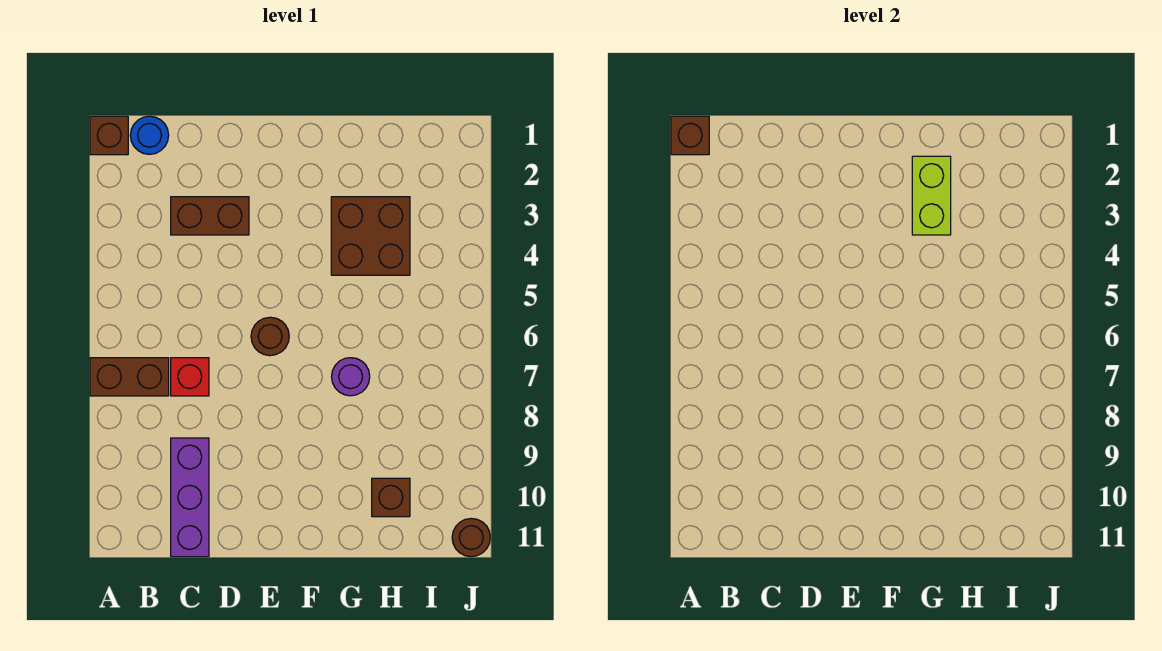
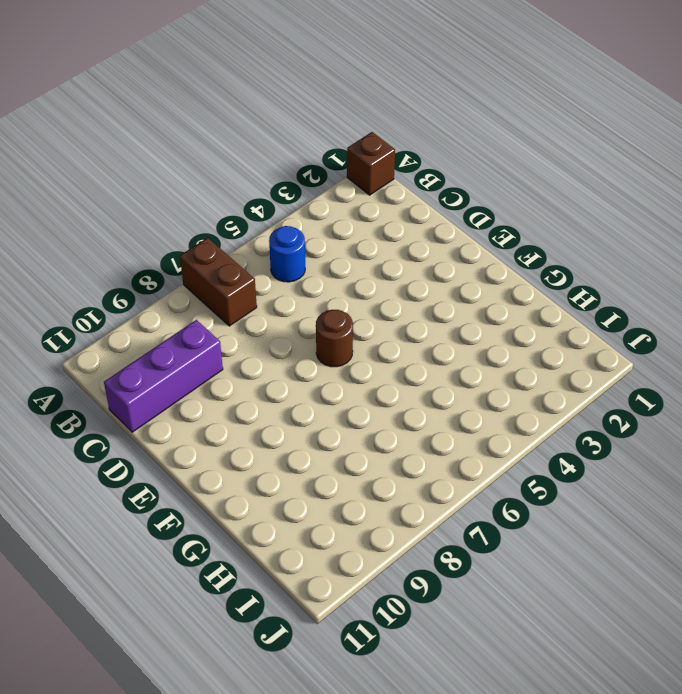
blue round brick B5 level 1 -> blue round brick B1 level 1
none -> brown brick C3:D3 level 1
none -> red brick C7 level 1
none -> brown brick G3:H4 level 1

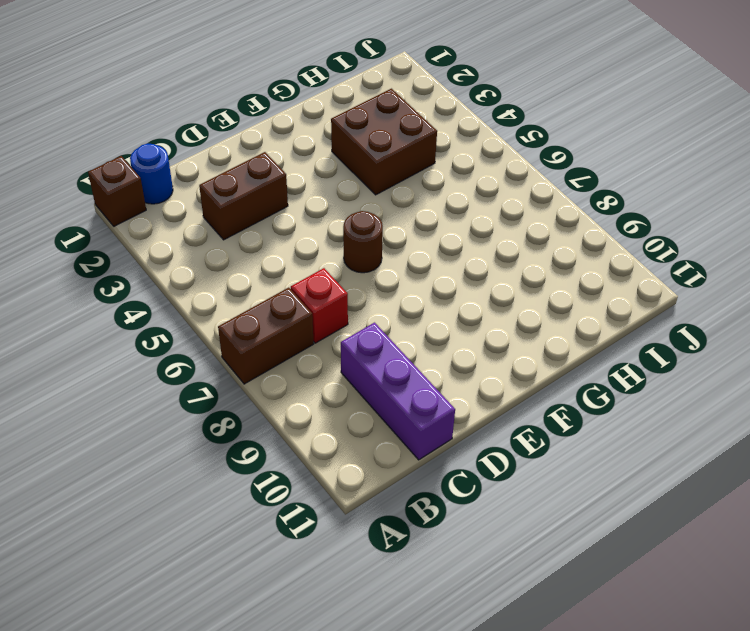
none -> purple round brick G7 level 1
none -> brown brick H10 level 1
none -> brown round brick J11 level 1

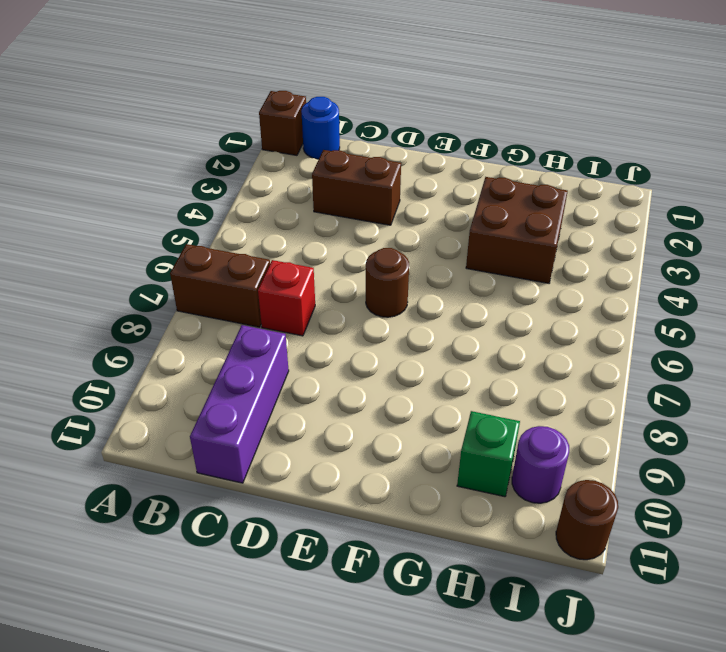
green brick H10 level 1 -> brown brick H10 level 1
purple round brick I10 level 1 -> purple round brick G7 level 1
none -> brown brick A1 level 2
none -> lime brick G2:G3 level 2

